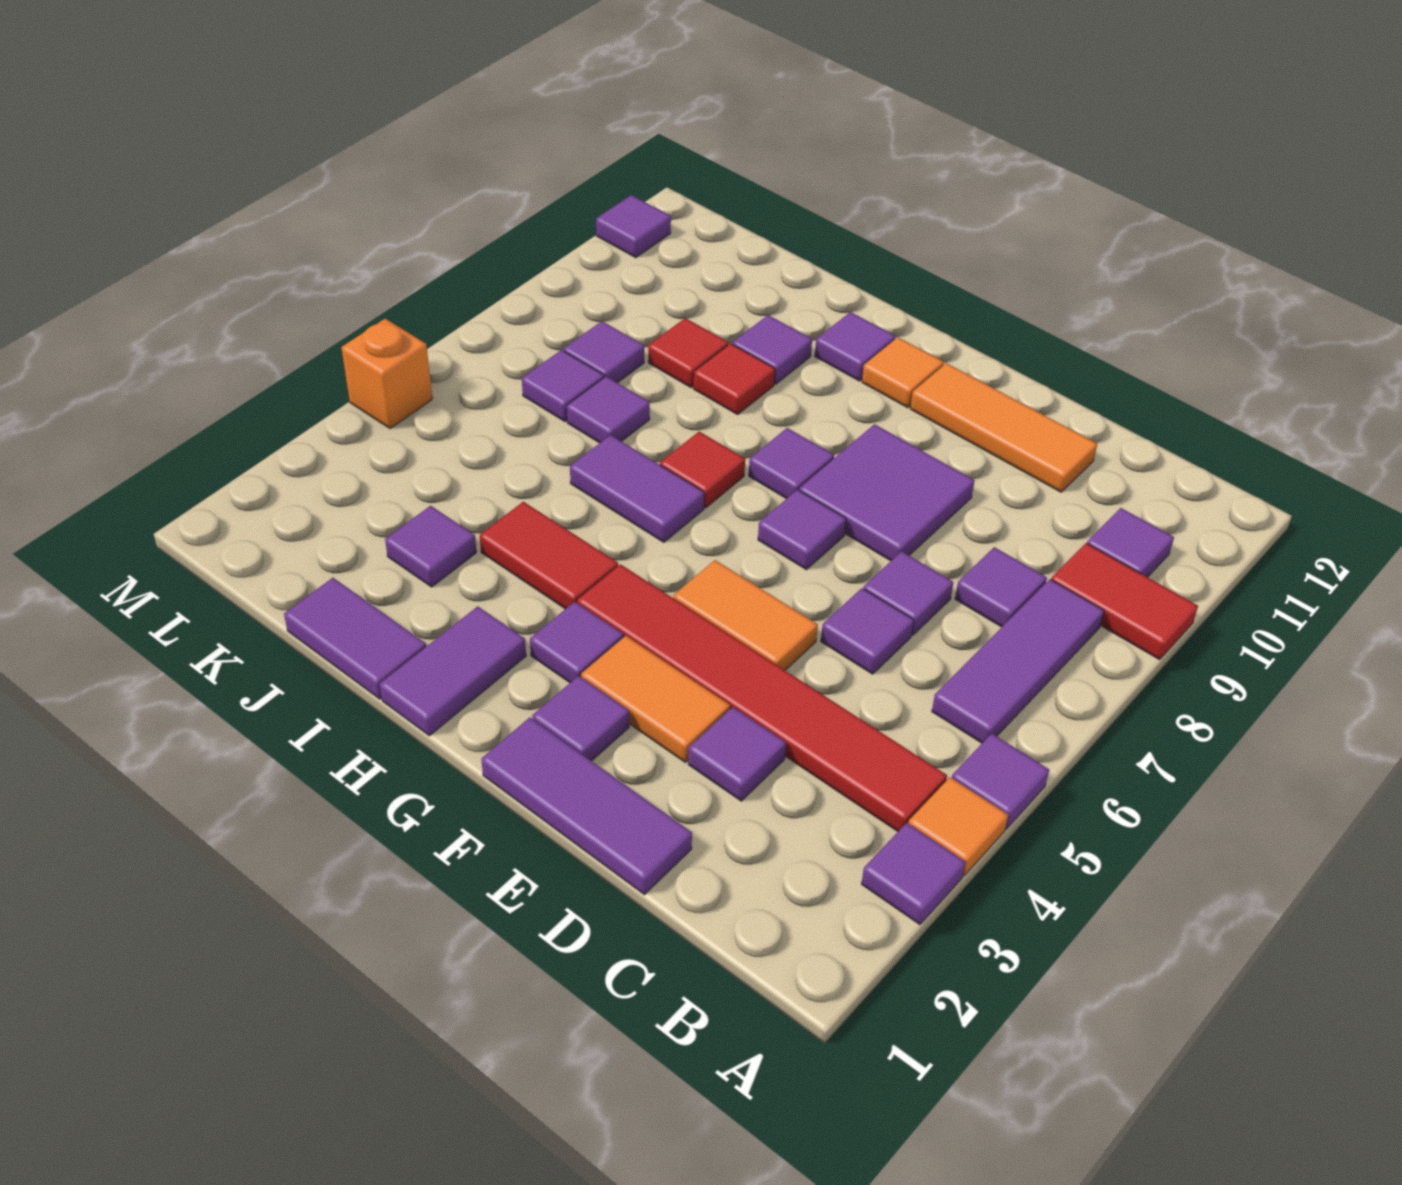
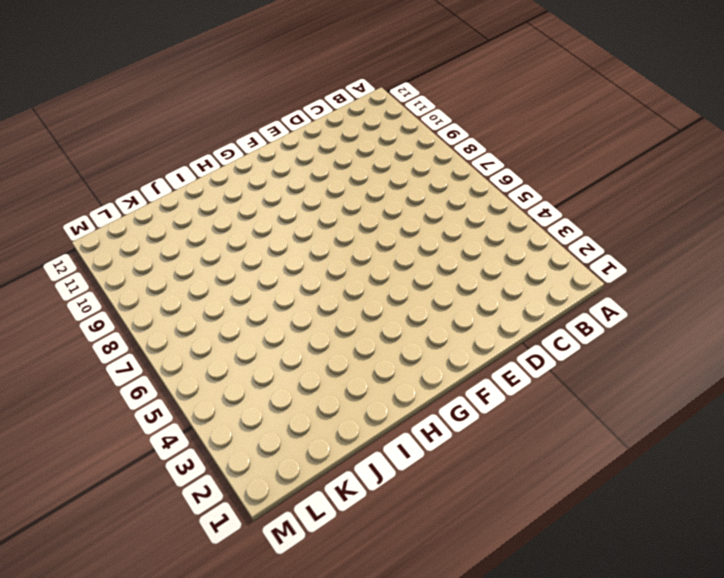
none -> purple tile A3 level 1
none -> orange tile A4 level 1
none -> purple tile A5 level 1
none -> red tile A9:B9 level 1

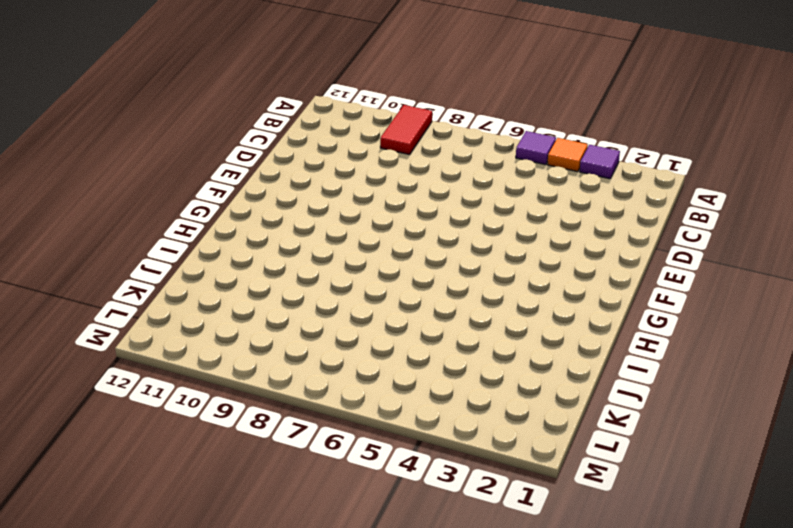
none -> red tile B4:G4 level 1
none -> purple tile B6:B8 level 1
none -> purple tile B10 level 1
none -> purple tile C8 level 1

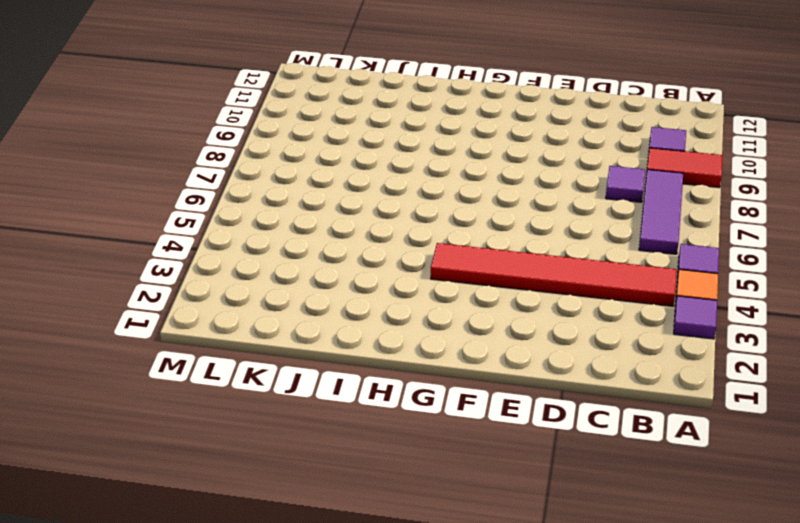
none -> purple tile D1:F1 level 1
none -> purple tile D3 level 1
none -> purple tile D6 level 1
none -> purple tile D7 level 1

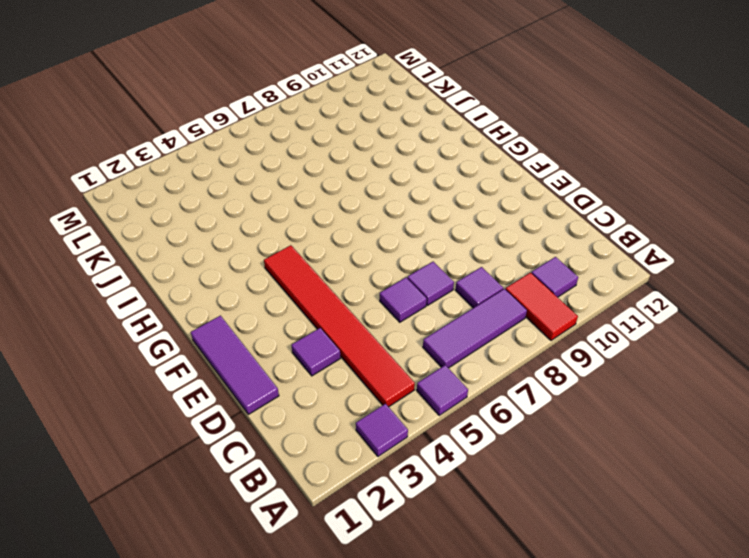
none -> orange tile A4 level 1
none -> orange tile D11:F11 level 1
none -> orange tile E3:F3 level 1
none -> orange tile E5:F5 level 1

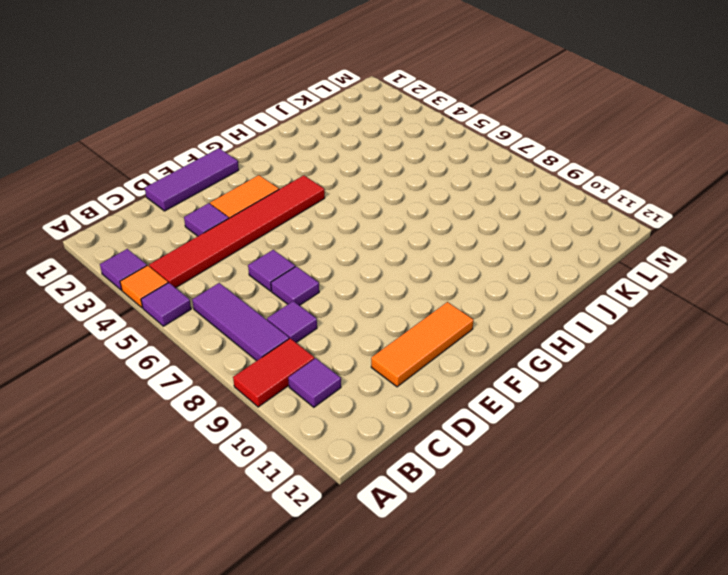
none -> orange tile E5:F5 level 1
none -> purple tile E8:F9 level 1
none -> purple tile F2 level 1
none -> purple tile F7 level 1

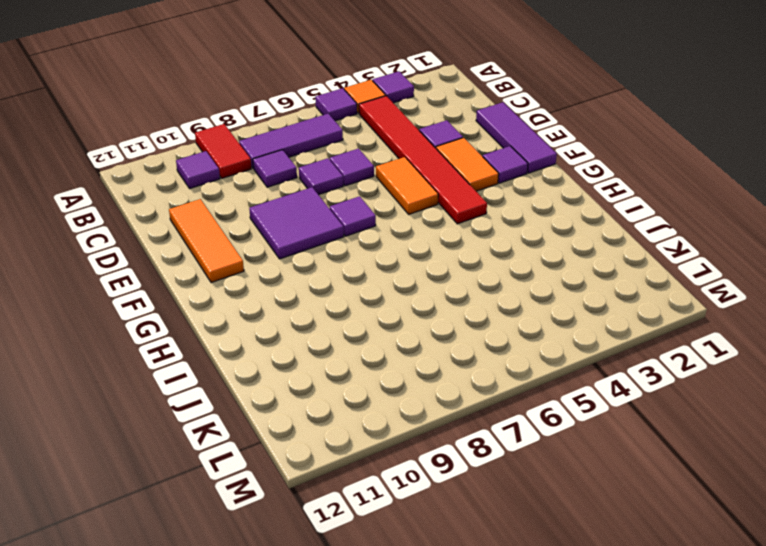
none -> purple tile G3 level 1
none -> purple tile G8 level 1
none -> orange tile G11 level 1
none -> purple tile H1:H2 level 1

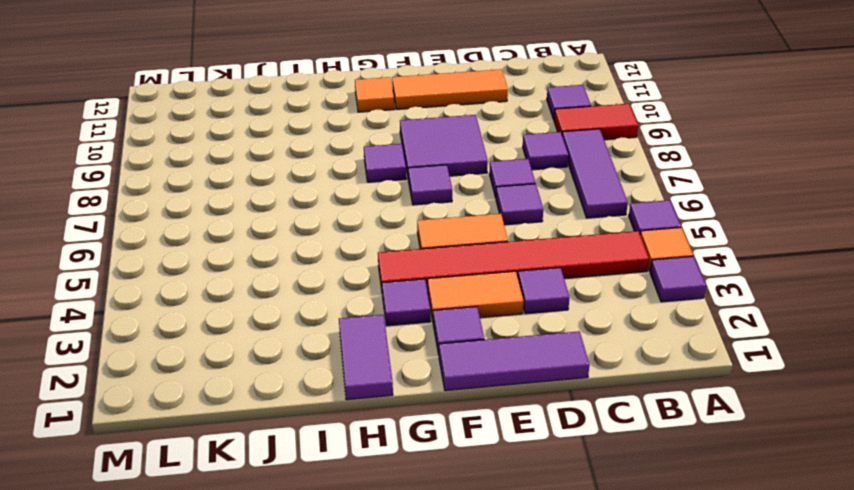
none -> red tile H4:I4 level 1
none -> purple tile H6:I6 level 1
none -> red tile H7 level 1
none -> purple tile H11 level 1

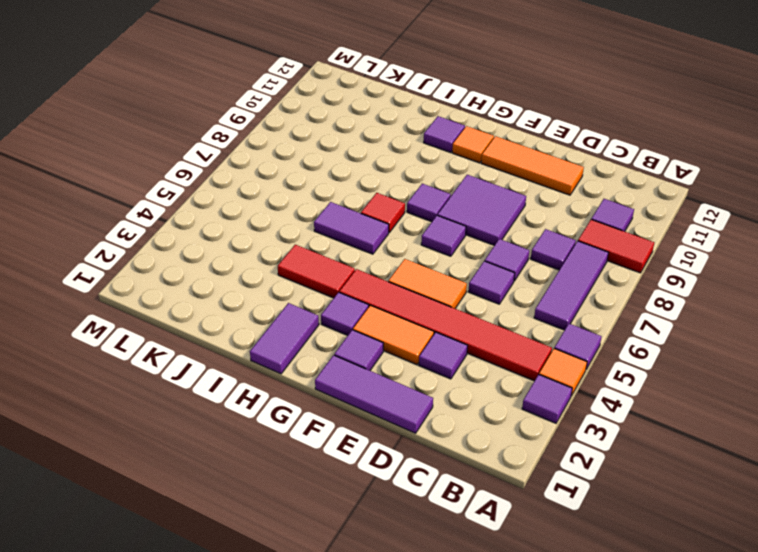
none -> purple tile I1:J1 level 1
none -> red tile I9 level 1
none -> purple tile I10 level 1
none -> purple tile J3 level 1

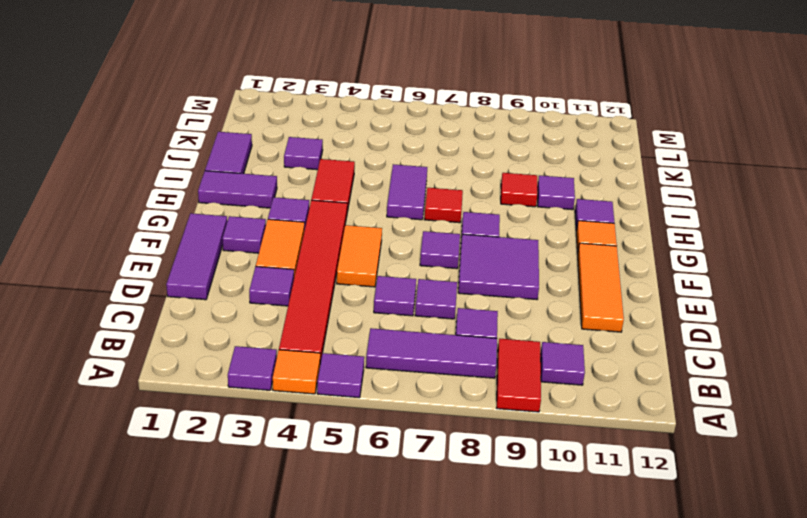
none -> purple tile J7 level 1
none -> red tile J9 level 1
none -> purple tile K7 level 1
none -> purple tile K8 level 1

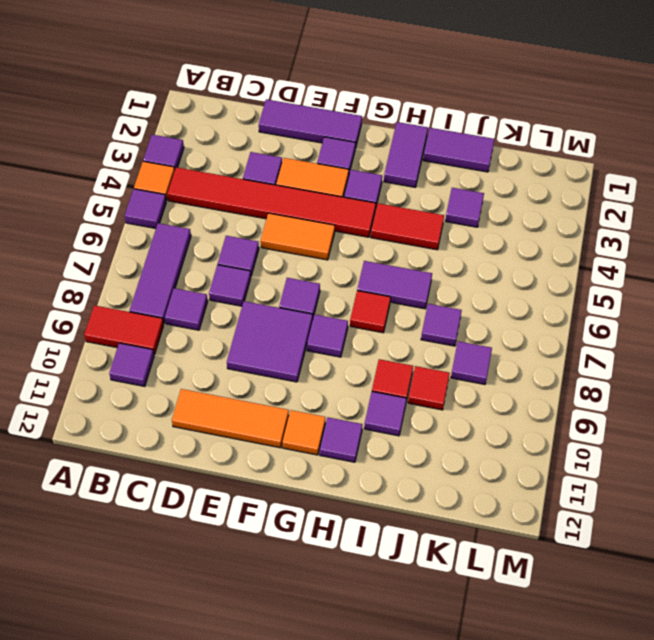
none -> purple tile K7 level 1
none -> orange brick M5 level 1
none -> purple tile M11 level 1

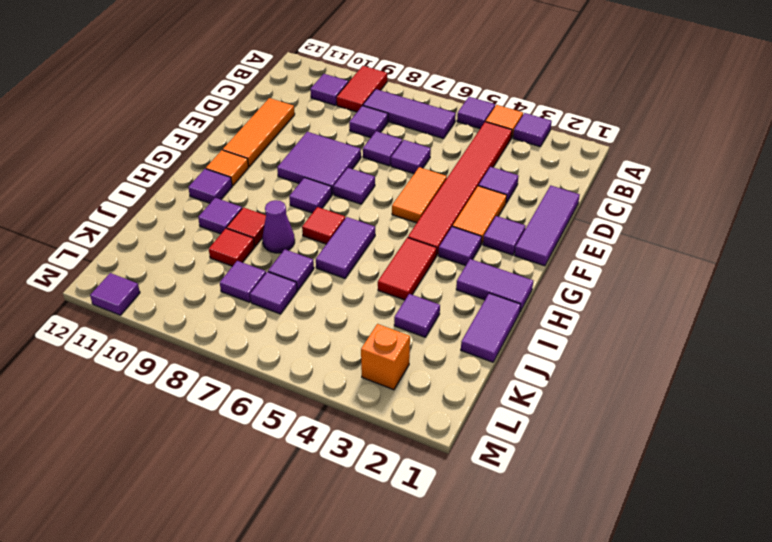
purple cone I8 level 1 -> none
orange brick L3 level 1 -> orange brick M5 level 1

